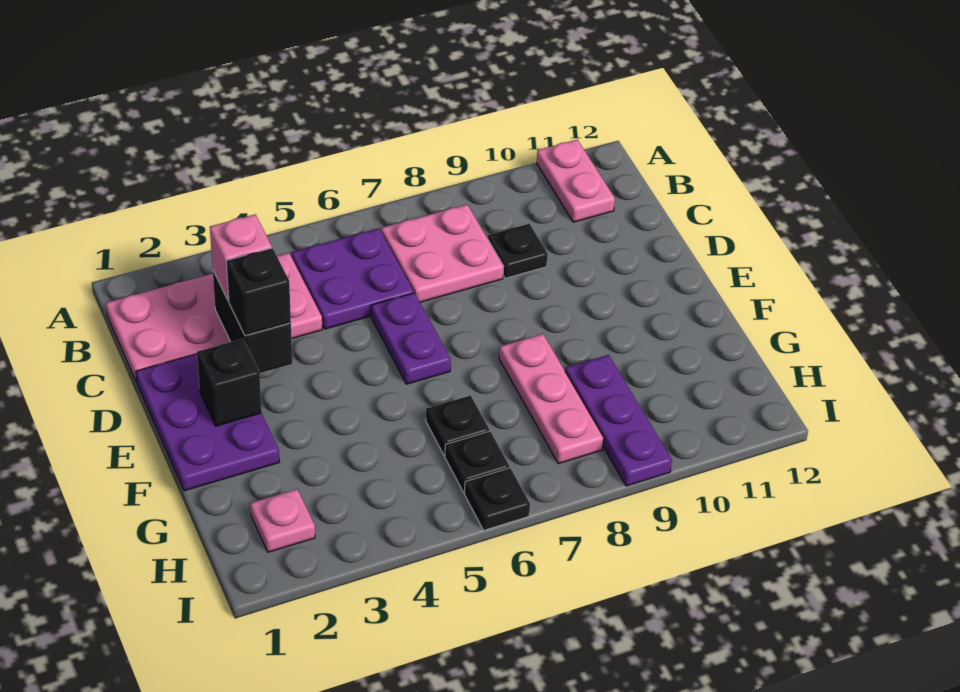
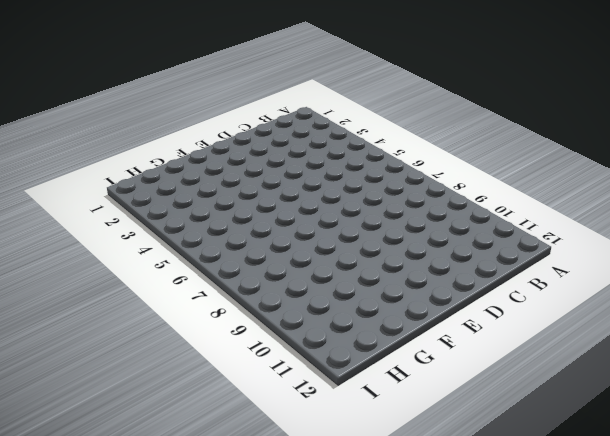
none -> pink plate A11:B11 level 1
none -> pink plate B1:C4 level 1
none -> purple plate B5:C6 level 1

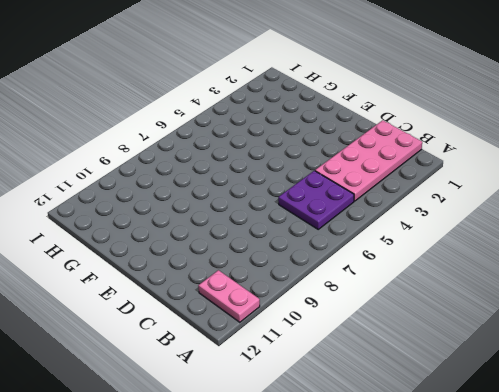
none -> pink plate B7:C8 level 1
none -> black plate C9 level 1
none -> purple plate D1:F2 level 1

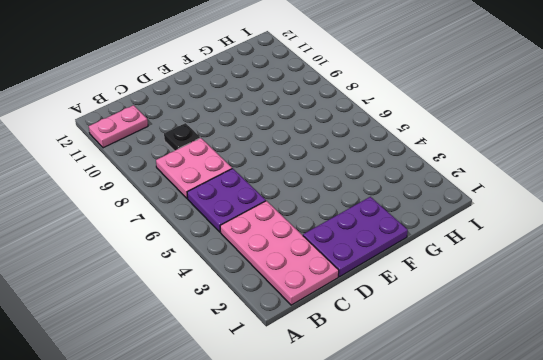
none -> purple plate D6:E6 level 1
none -> pink plate F8:H8 level 1
none -> black plate G6 level 1

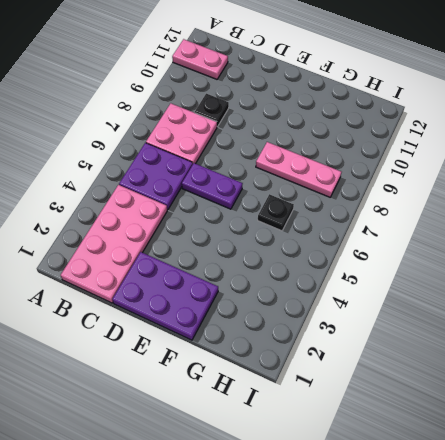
none -> purple plate G9:I9 level 1
none -> pink plate H2 level 1
none -> black plate H6 level 1

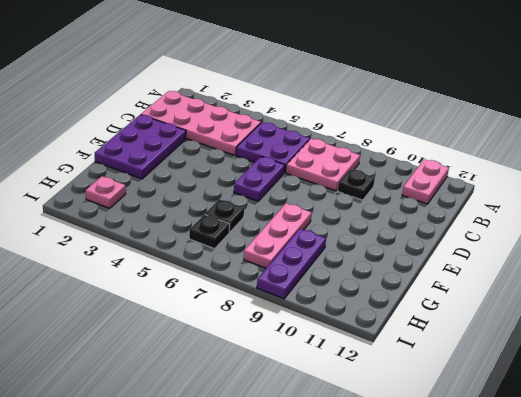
none -> black plate I6 level 1
none -> black brick C3:D3 level 2
none -> black brick E2 level 2

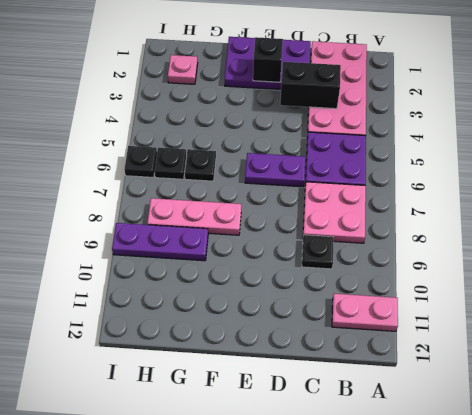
none -> pink brick C3 level 3
none -> black brick D3 level 3

